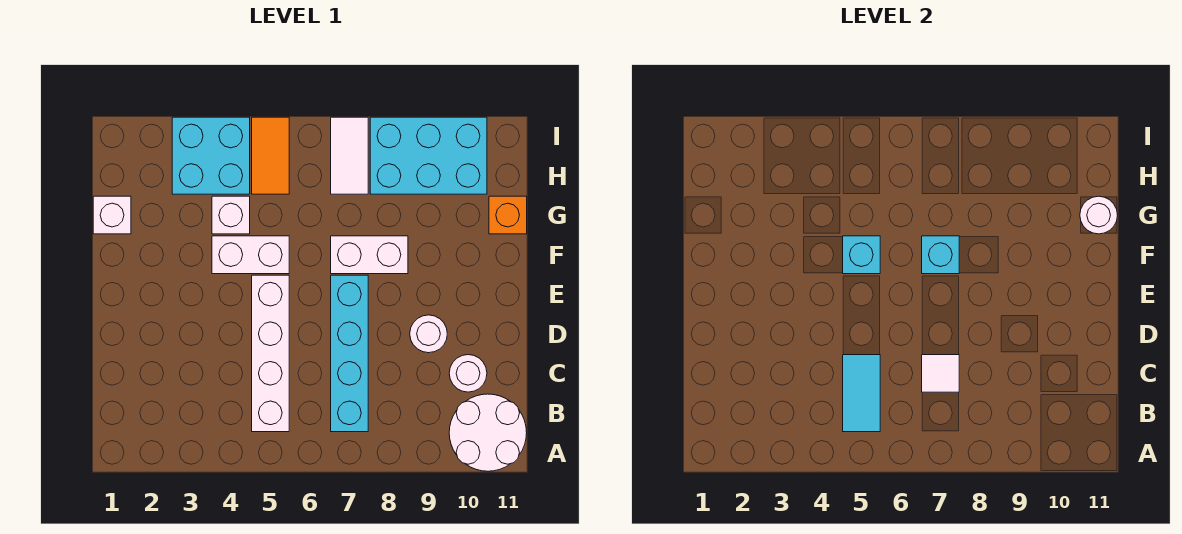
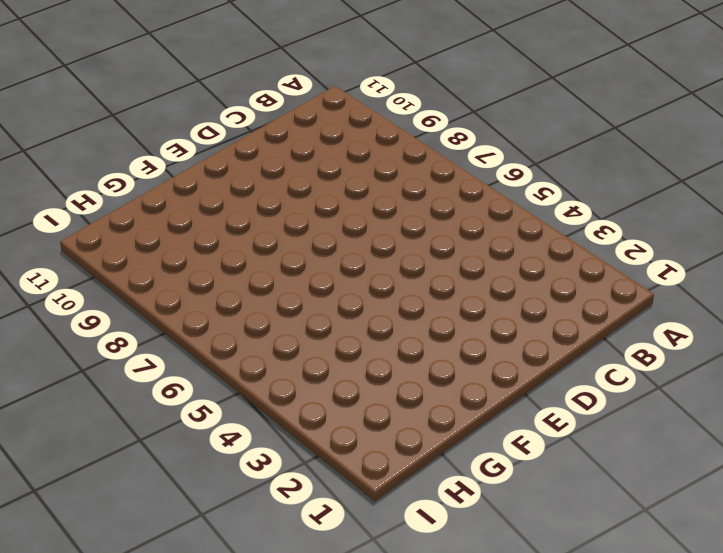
none -> white round brick A10:B11 level 1
none -> white brick B5:E5 level 1
none -> cyan brick B7:E7 level 1

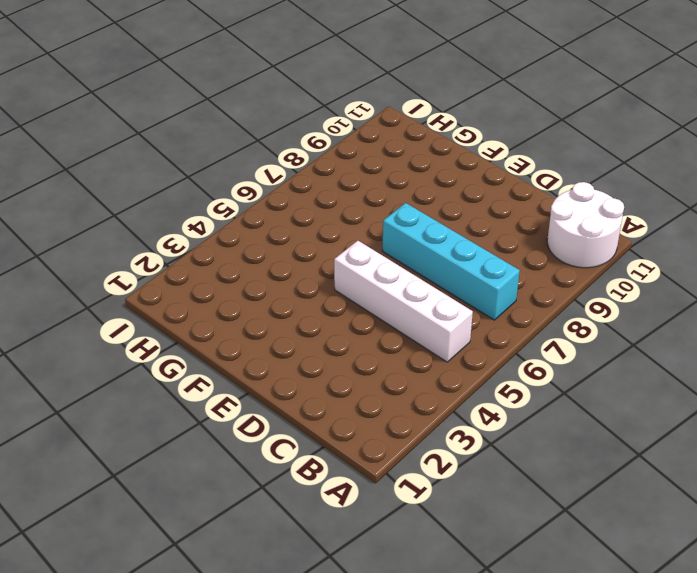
none -> white round brick C10 level 1
none -> white round brick D9 level 1
none -> white brick F4:F5 level 1

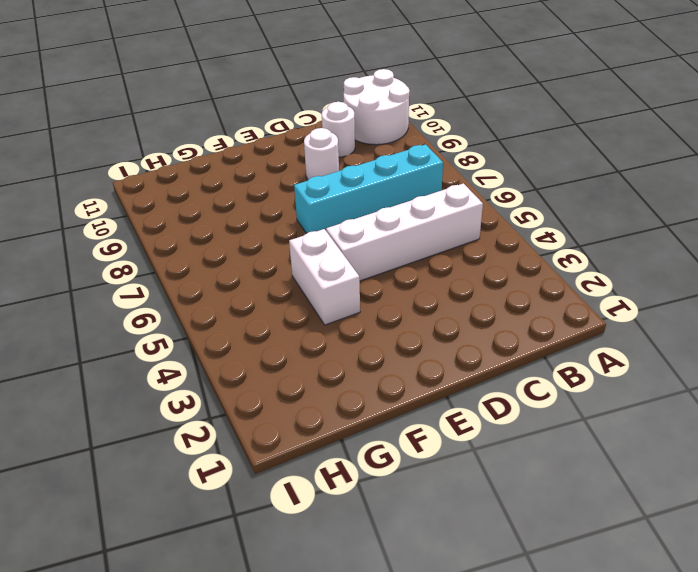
none -> white brick F7:F8 level 1
none -> white brick G1 level 1
none -> white brick G4 level 1

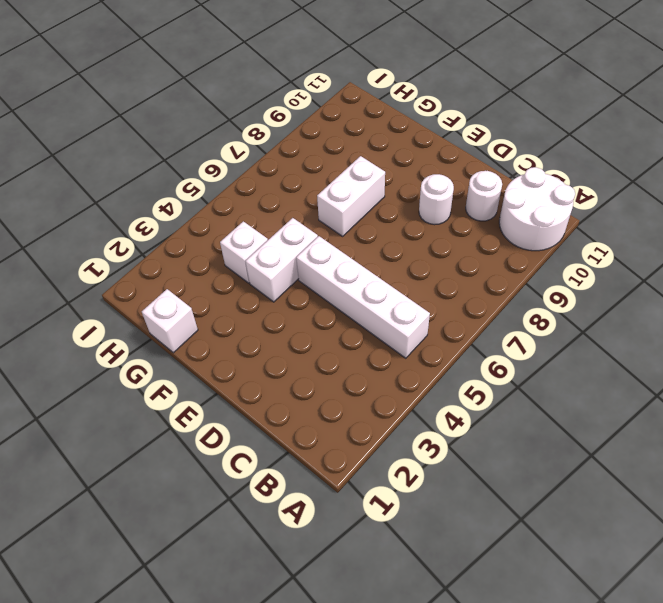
none -> cyan brick B7:E7 level 1
none -> orange brick G11 level 1
none -> cyan brick H3:I4 level 1

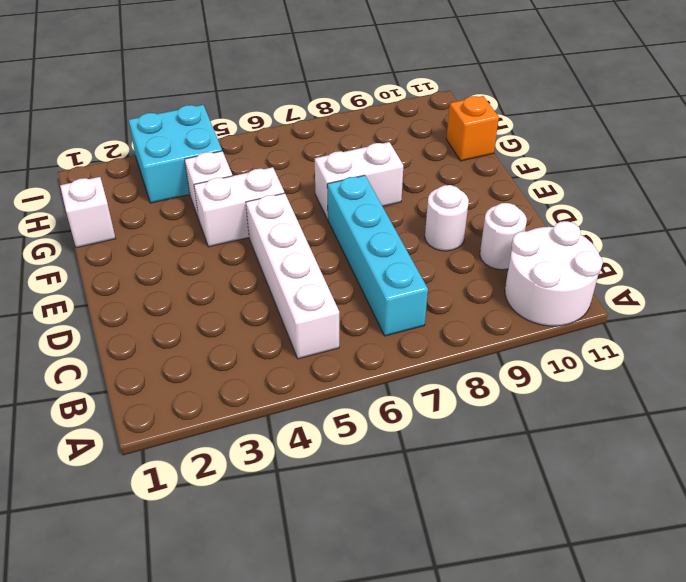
none -> orange tile H5:I5 level 1
none -> white tile H7:I7 level 1
none -> cyan brick H8:I10 level 1

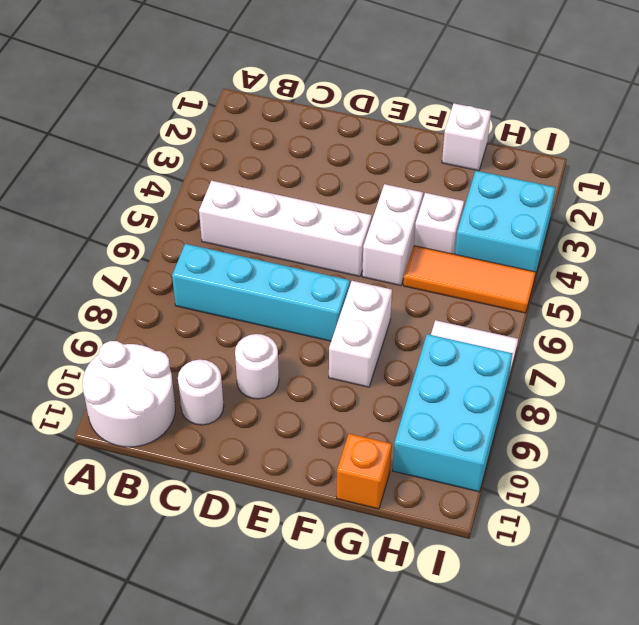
orange tile G5:I5 level 1 -> orange tile H5:I5 level 1
none -> cyan tile B5:C5 level 2
none -> white tile C7 level 2
none -> cyan brick F5 level 2

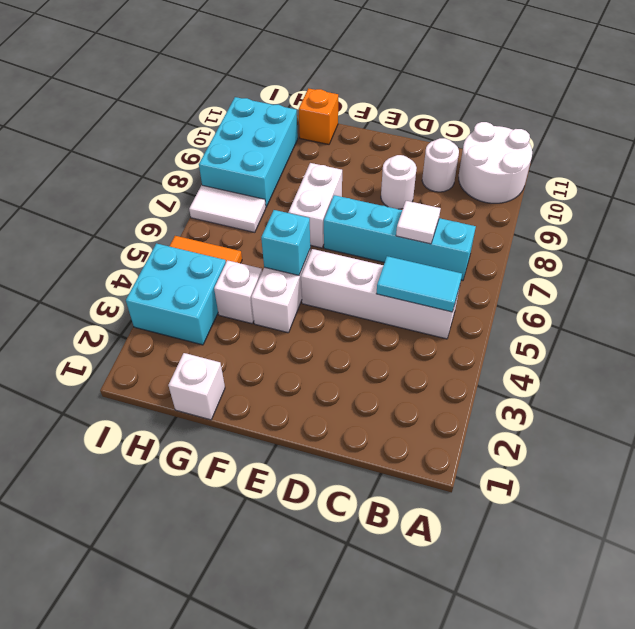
none -> cyan brick F7 level 2
none -> white round brick G11 level 2

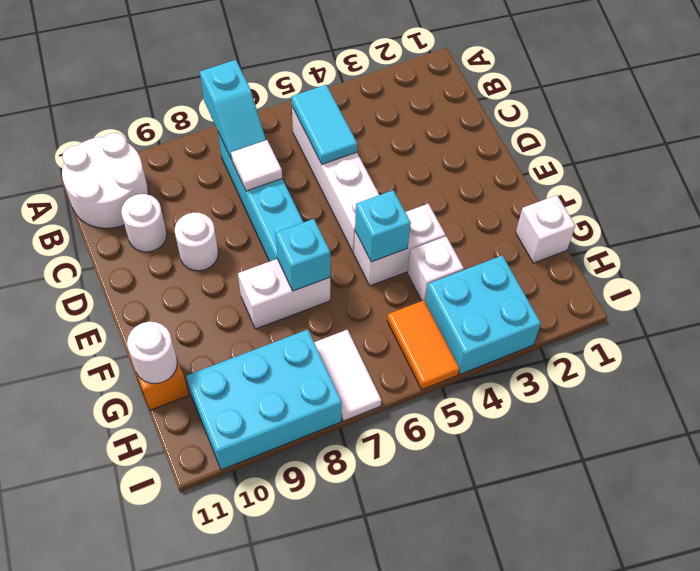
cyan slope A7:B7 level 2 top A -> none

